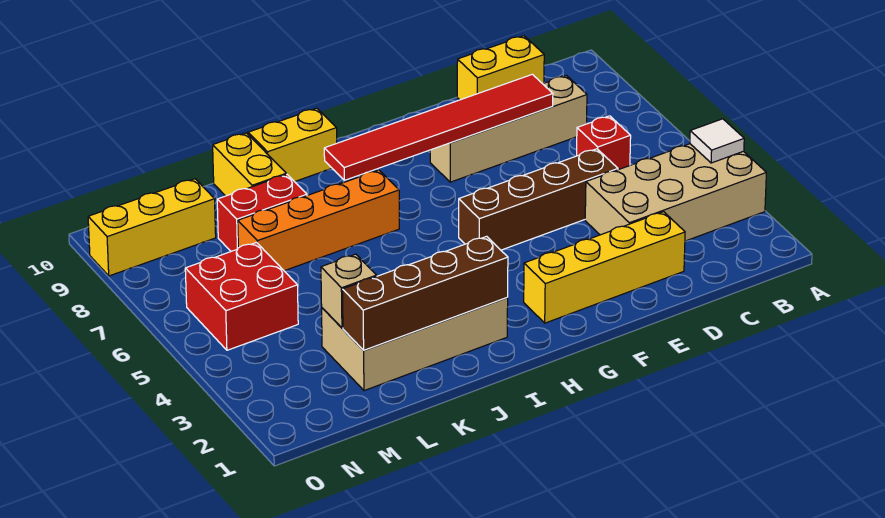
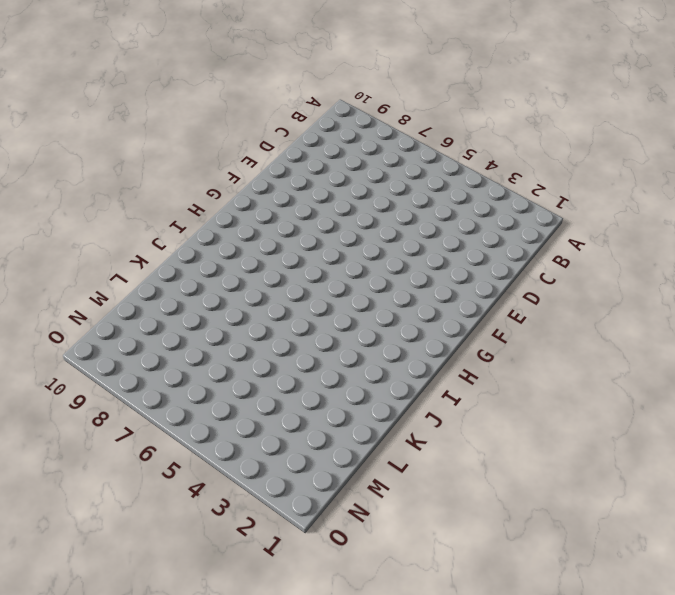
none -> tan brick A3:D4 level 1
none -> red brick C6 level 1
none -> tan brick C8:F8 level 1

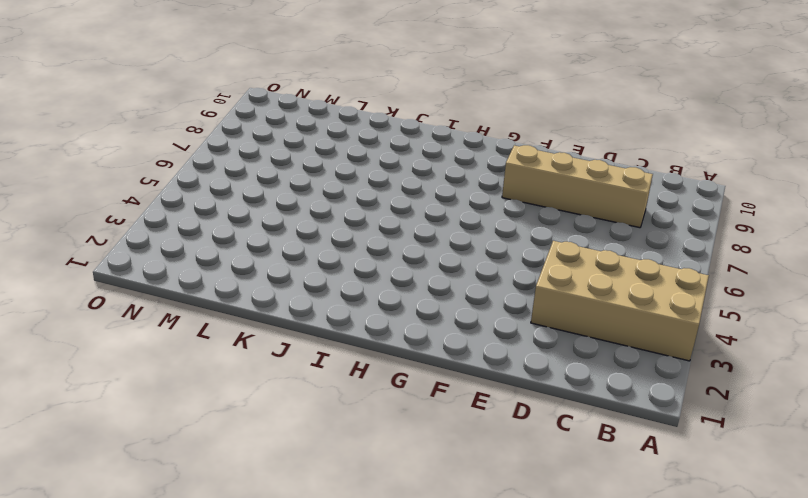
none -> red brick C6 level 1
none -> yellow brick C10:D10 level 1
none -> yellow brick D2:G2 level 1

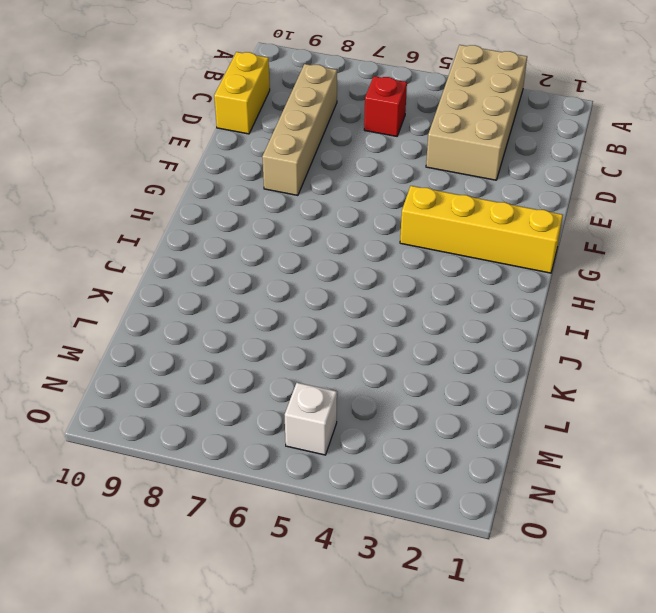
yellow brick G1:G4 level 1 -> yellow brick D2:G2 level 1
white brick N5 level 1 -> red brick M5:N6 level 1
none -> brown brick D5:G5 level 1
none -> tan brick I2:L3 level 1
none -> orange brick I7:L7 level 1

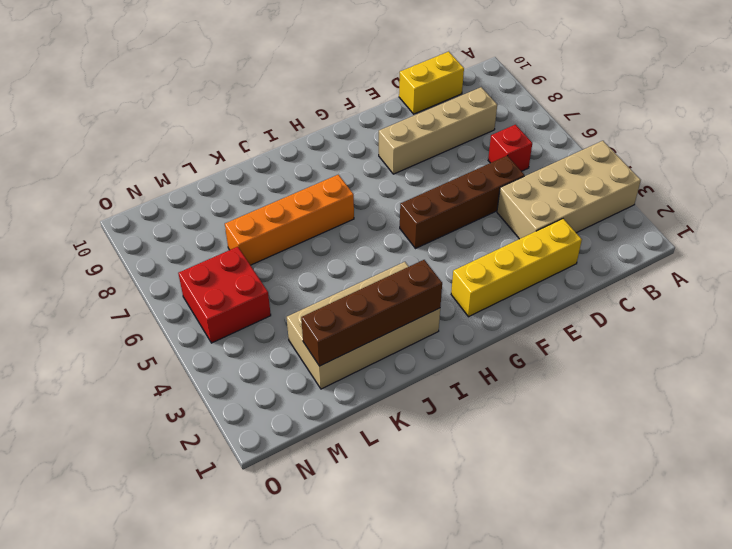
none -> yellow brick I10:J10 level 1
none -> red brick K8:L8 level 1
none -> yellow brick K9:K10 level 1

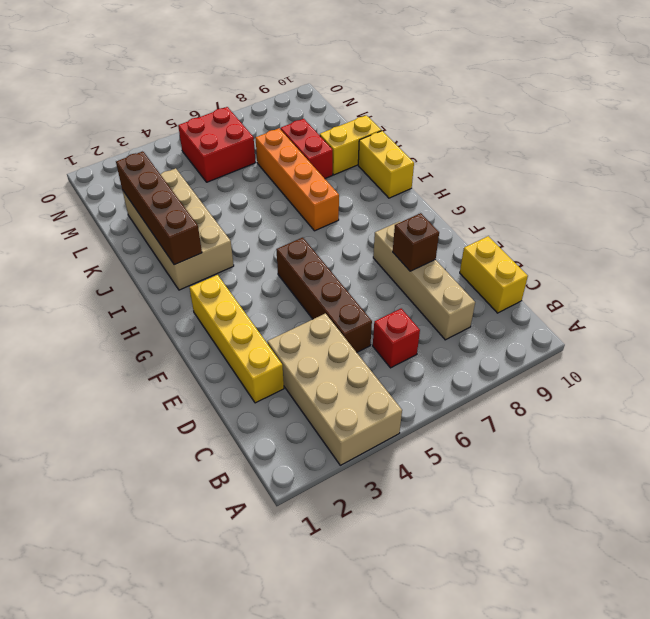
brown brick E8 level 2 -> red tile D8:I8 level 2
none -> yellow brick M9:O9 level 1
none -> white tile A4 level 2
none -> tan brick L3 level 2

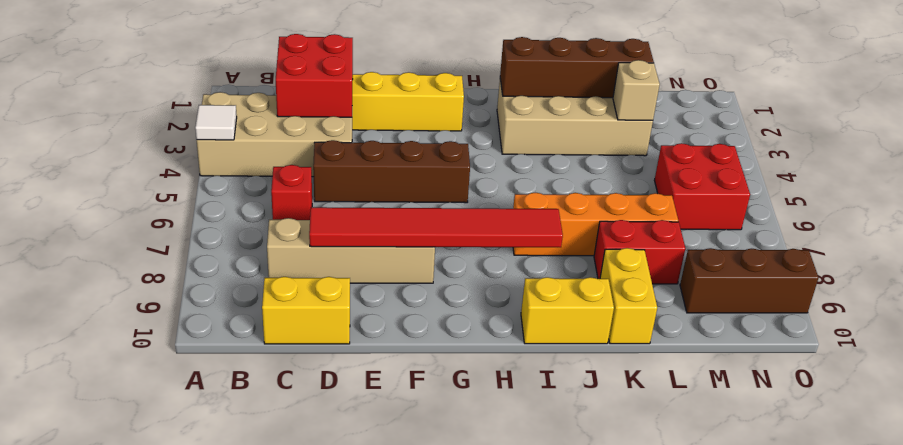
red brick C2:D3 level 2 -> none
brown brick M9:O9 level 1 -> yellow brick M9:O9 level 1

